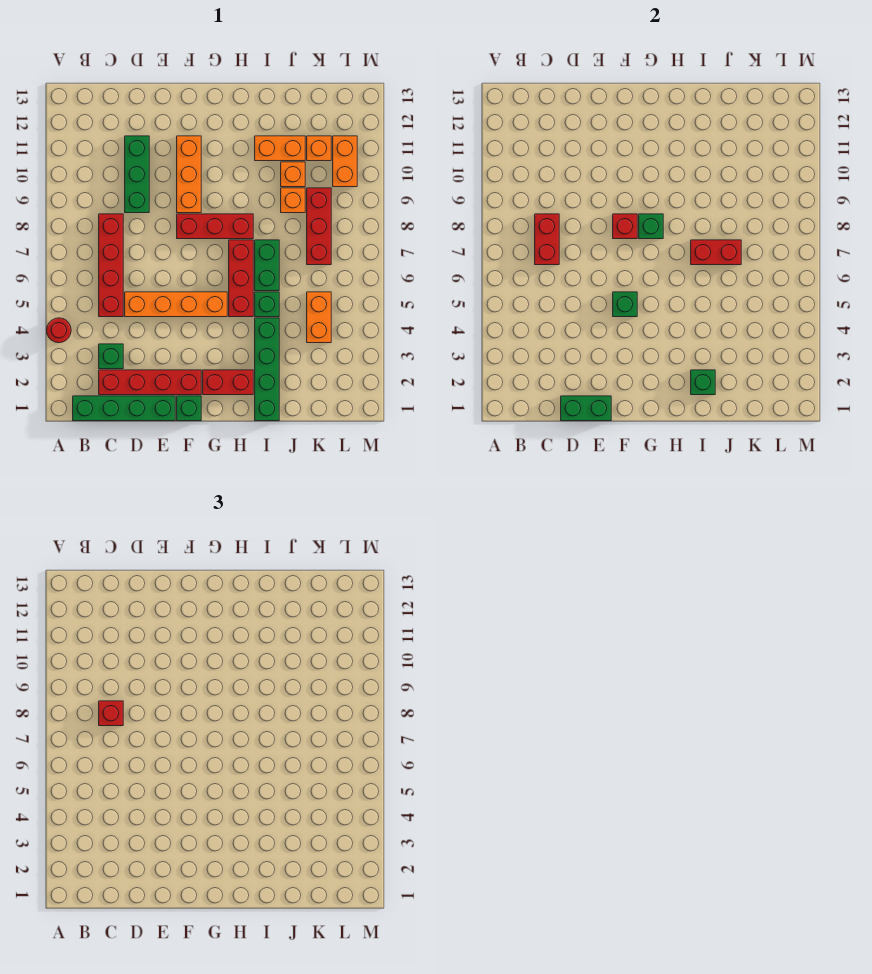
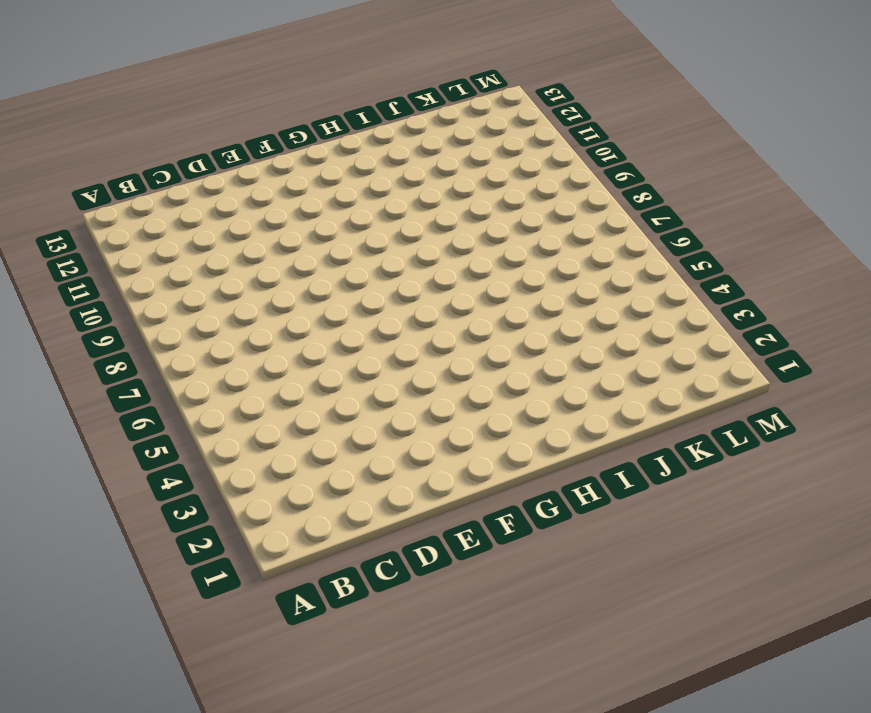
none -> red round brick A4 level 1
none -> green brick B1:E1 level 1
none -> red brick C2:F2 level 1
none -> green brick C3 level 1

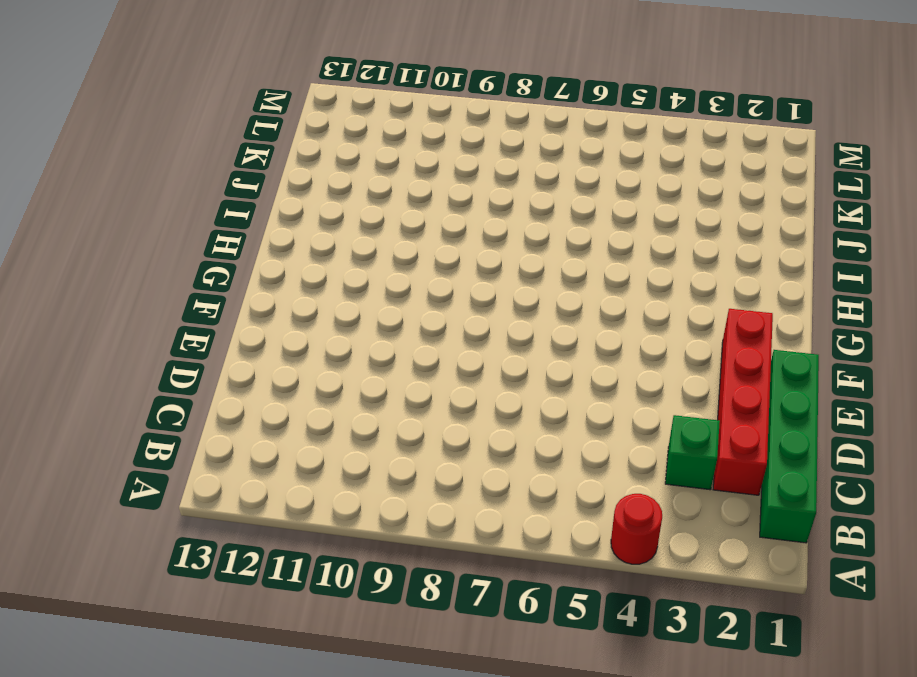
none -> red brick C5:C8 level 1
none -> orange brick D5:G5 level 1
none -> green brick D9:D11 level 1
none -> green brick F1 level 1

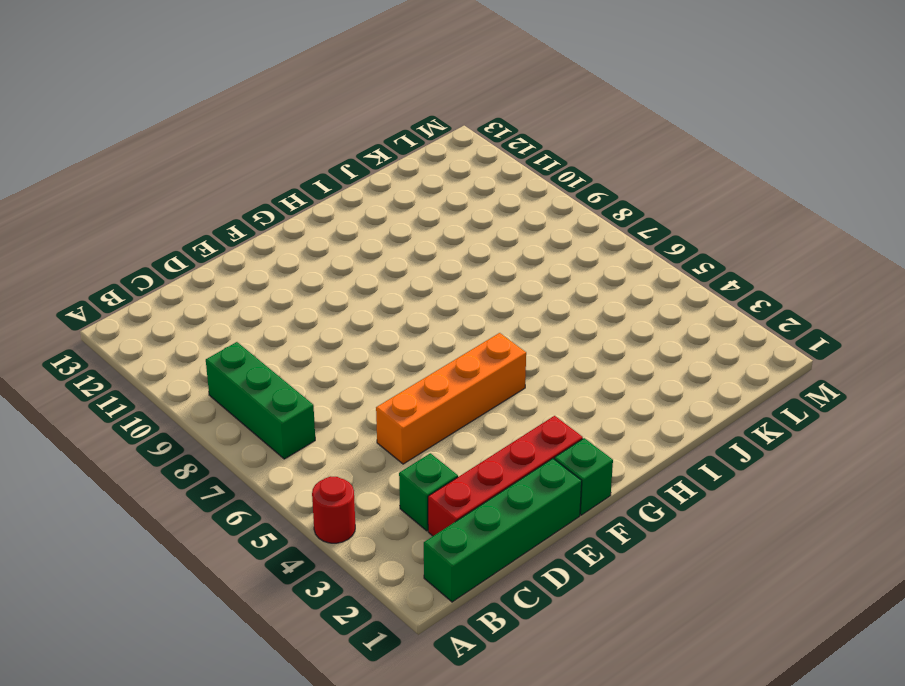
green brick B7:B9 level 1 -> green brick D9:D11 level 1
none -> red brick C5:C8 level 1
none -> red brick F8:H8 level 1
none -> orange brick F9:F11 level 1
none -> red brick G2:H2 level 1

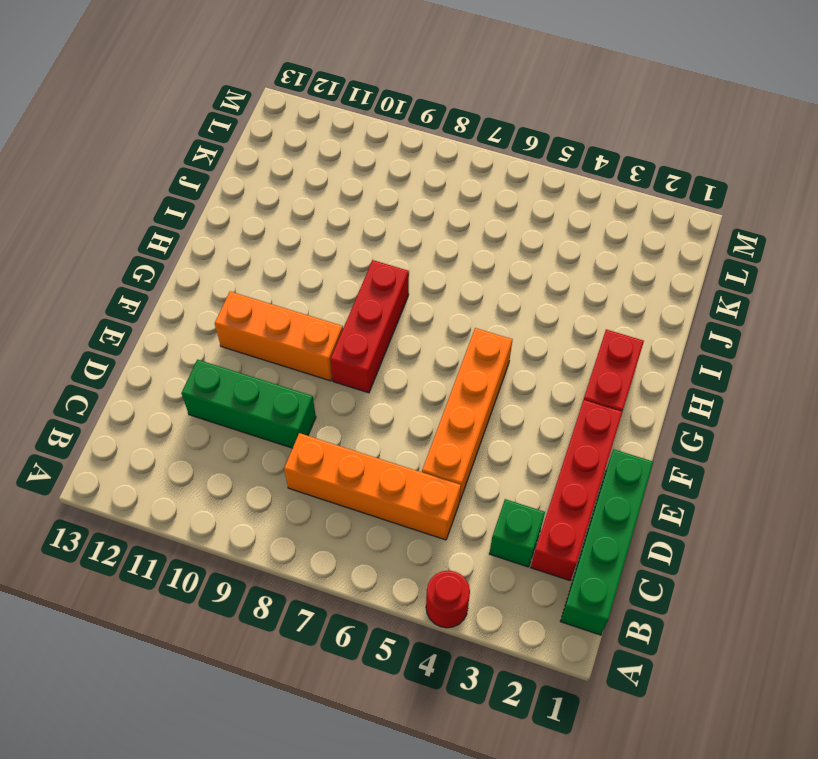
orange brick C5:C8 level 1 -> red brick C5:C8 level 1
none -> green brick F1 level 1
none -> red brick H5:H7 level 1
none -> green brick I1:I4 level 1
none -> green brick I5 level 1

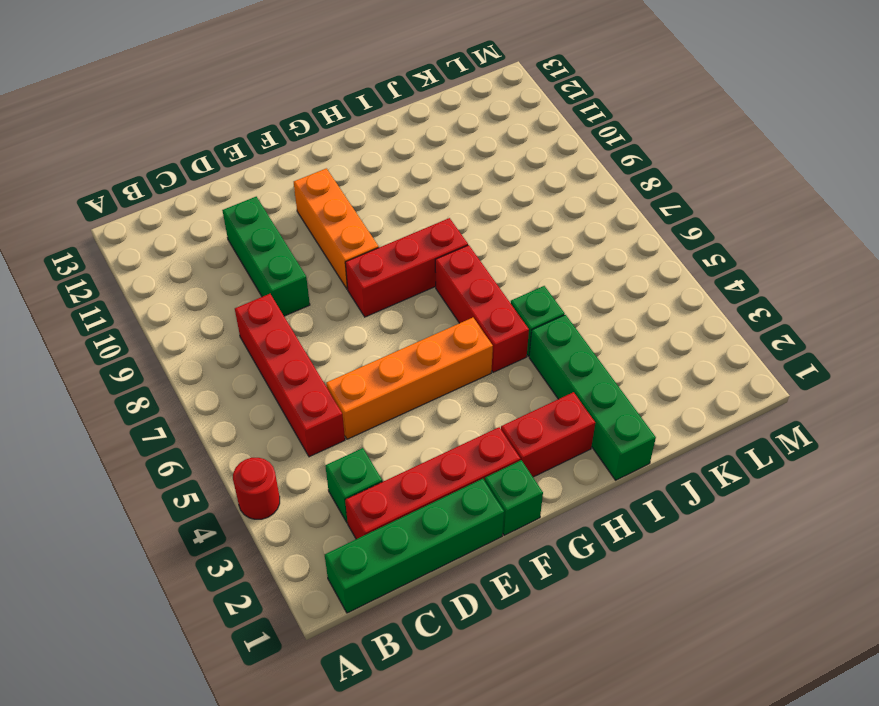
none -> green brick I6:I7 level 1
none -> orange brick I11:J11 level 1
none -> orange brick J9 level 1
none -> orange brick J10 level 1

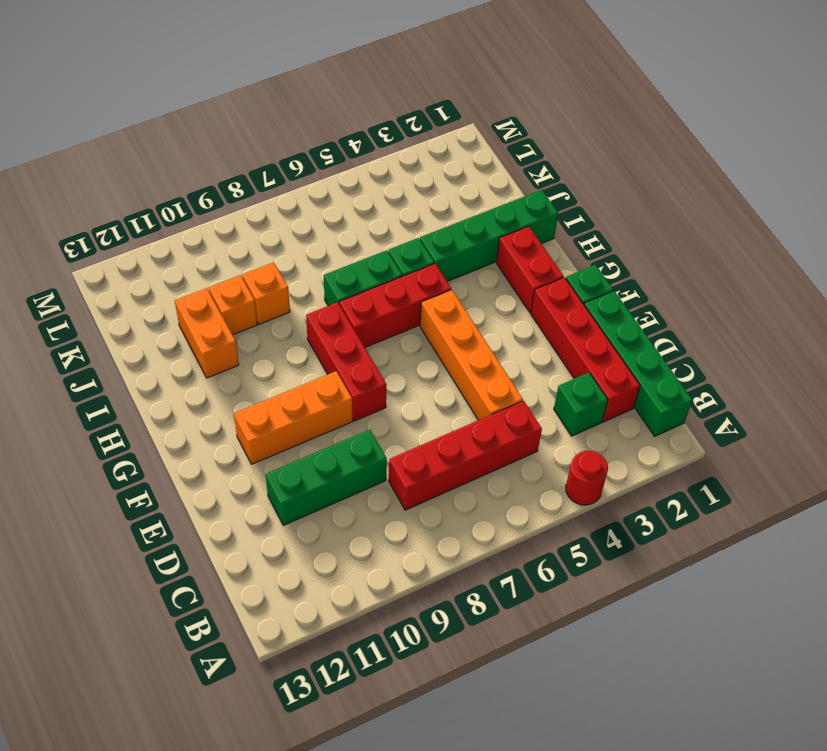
none -> orange brick K4:K5 level 1
none -> red brick K7:K9 level 1
none -> orange brick K11 level 1
none -> orange brick L10:L11 level 1

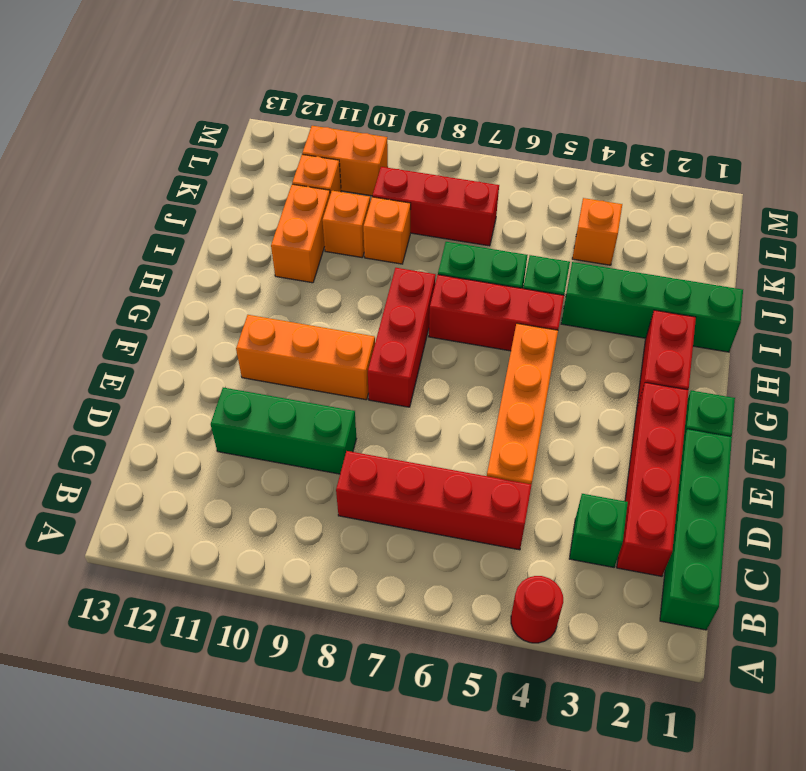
orange brick K4 level 1 -> orange brick K4:K5 level 1
none -> red brick C7:C8 level 2
none -> green brick D1:E1 level 2
none -> green brick F5 level 2
none -> red brick F8 level 2

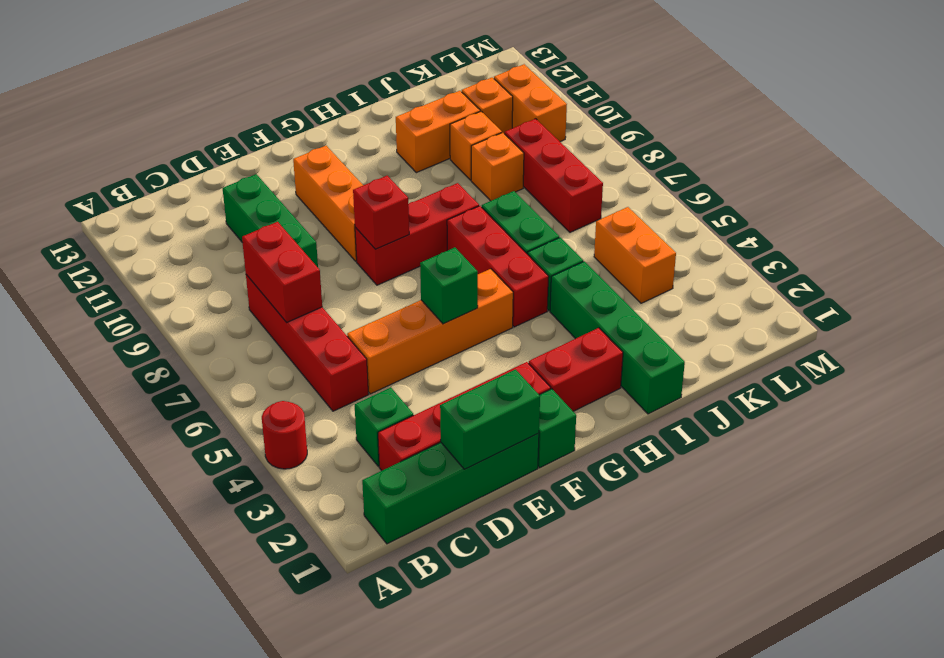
none -> green brick G8 level 2
none -> green brick I2 level 2
none -> red brick I7:J7 level 2
none -> red brick C8 level 3

